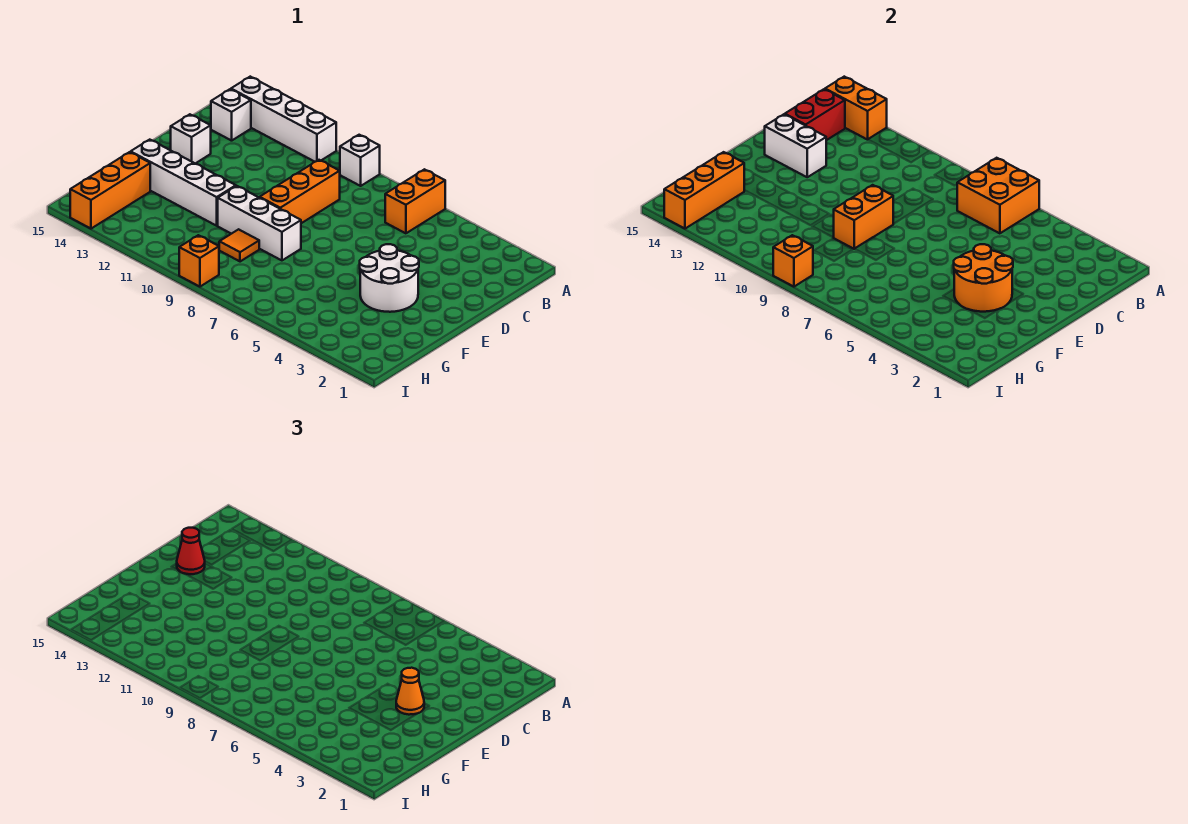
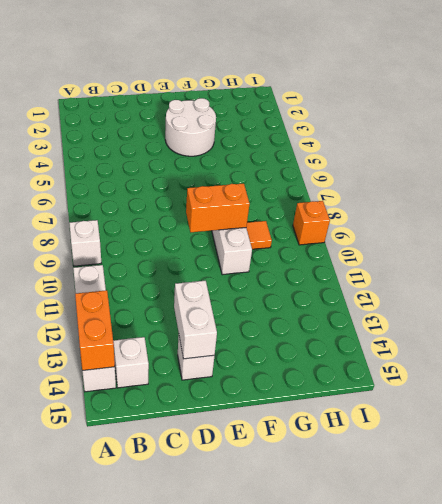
none -> orange brick A6:B6 level 1
none -> orange brick C9:E9 level 1
none -> white brick F11:F14 level 1

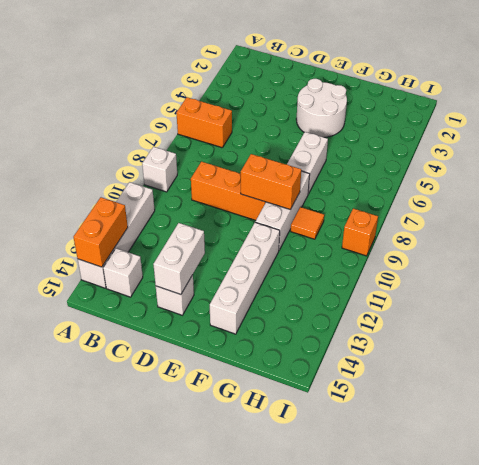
white brick F6:F7 level 1 -> none
none -> orange brick G14:I14 level 1
none -> orange brick A6:B7 level 2
none -> red brick B14:C14 level 2

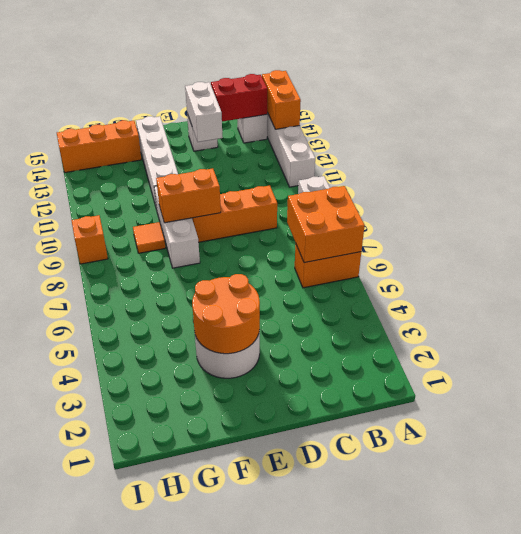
none -> orange brick G14:I14 level 2
none -> orange brick I9 level 2
none -> red cone D14 level 3

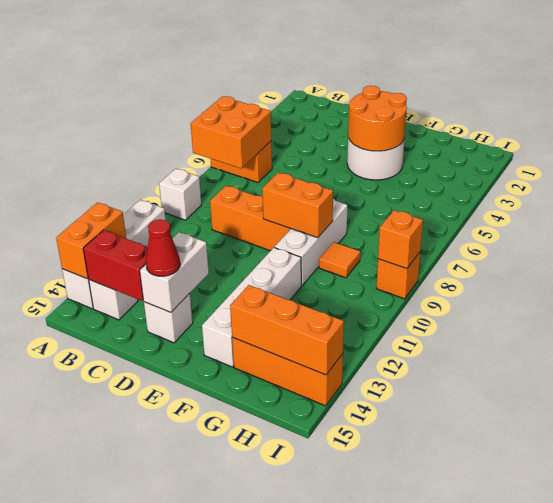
none -> orange cone E3 level 3

